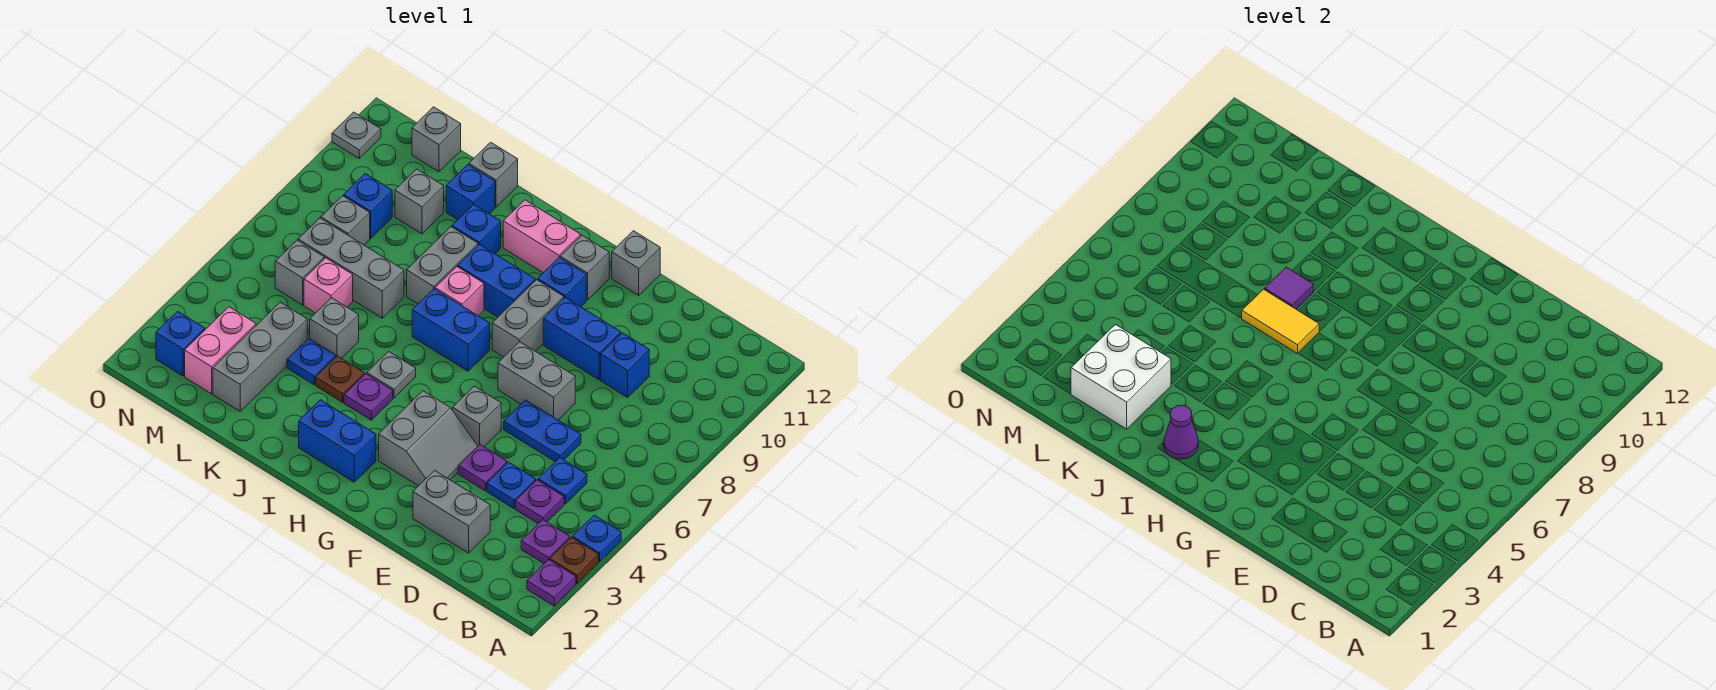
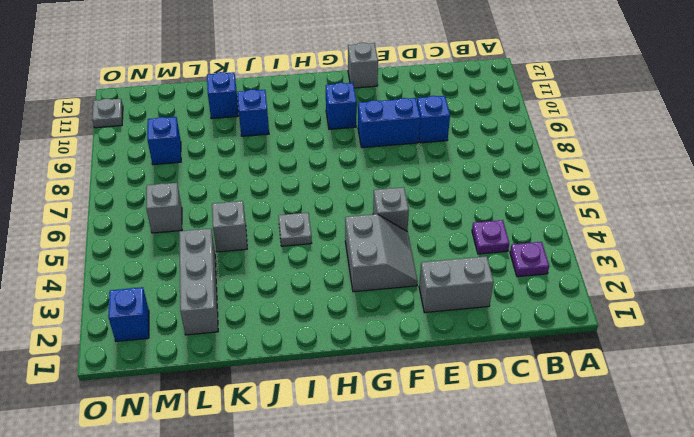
none -> purple plate A2 level 1
none -> brown plate A3 level 1
none -> blue plate A4 level 1
none -> blue plate C5 level 1

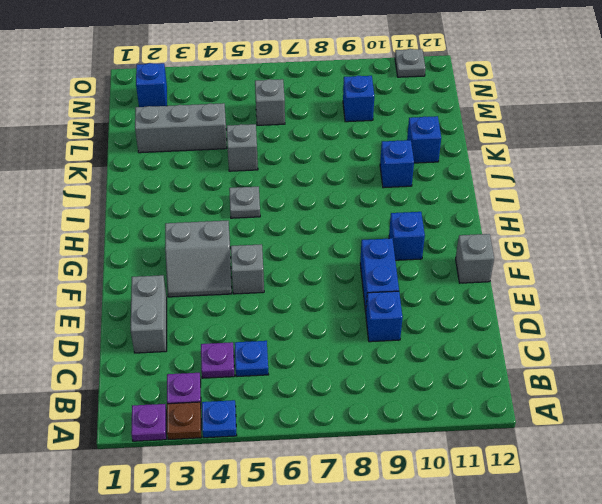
none -> blue plate D4 level 1
none -> blue plate D6:E6 level 1
none -> purple plate E4 level 1
none -> grey brick E7:F7 level 1

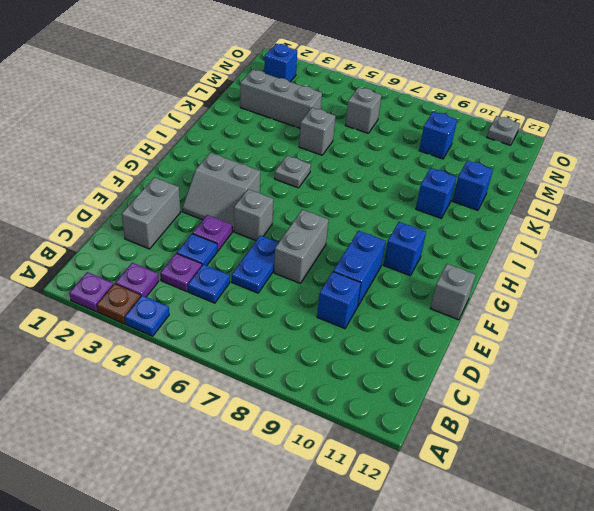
none -> grey brick G8:G9 level 1
none -> grey brick G11 level 1
none -> blue brick H2:I2 level 1
none -> blue brick H7:I7 level 1

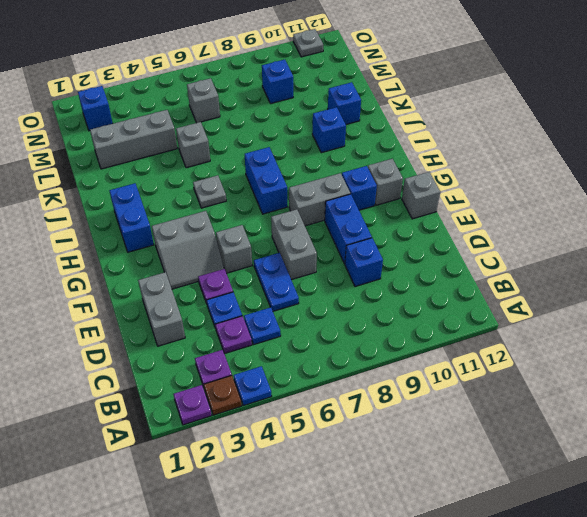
none -> blue brick H9:I9 level 1
none -> pink brick H11:I11 level 1
none -> purple plate I4 level 1
none -> pink brick I8 level 1

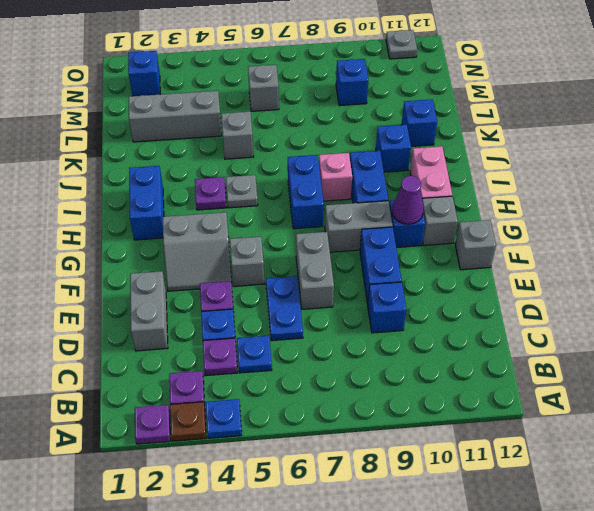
purple cone G10 level 2 -> purple cone I2 level 2
none -> brown plate J4 level 1
none -> grey brick J8:J9 level 1
none -> blue plate K4 level 1
none -> grey brick K7:M7 level 1

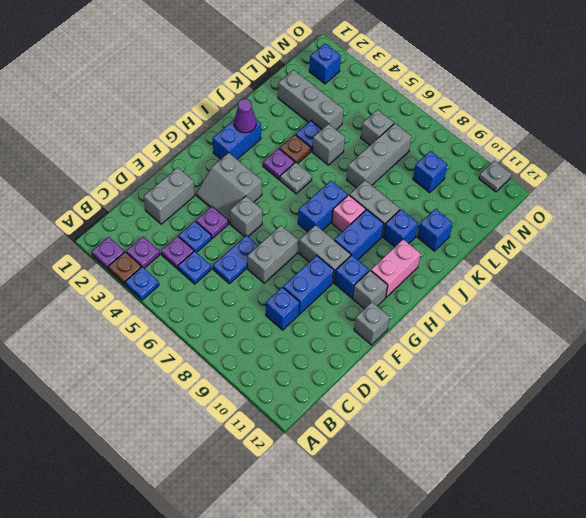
none -> grey brick K12 level 1
none -> pink brick L6 level 1
none -> grey brick L10 level 1
none -> pink brick M2:M3 level 1

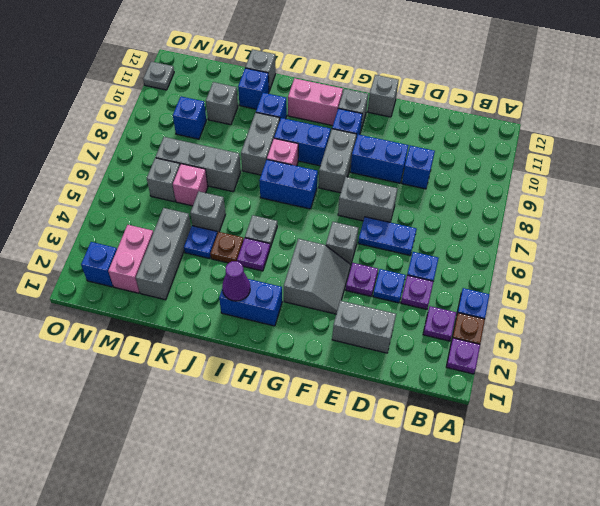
none -> grey brick M8 level 1
none -> grey brick M12 level 1
none -> yellow tile I7:J7 level 2
none -> purple tile J8 level 2

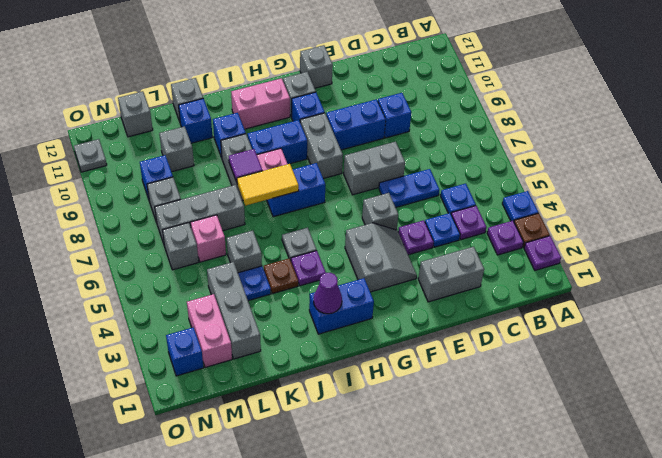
none -> white brick K2:L3 level 2

